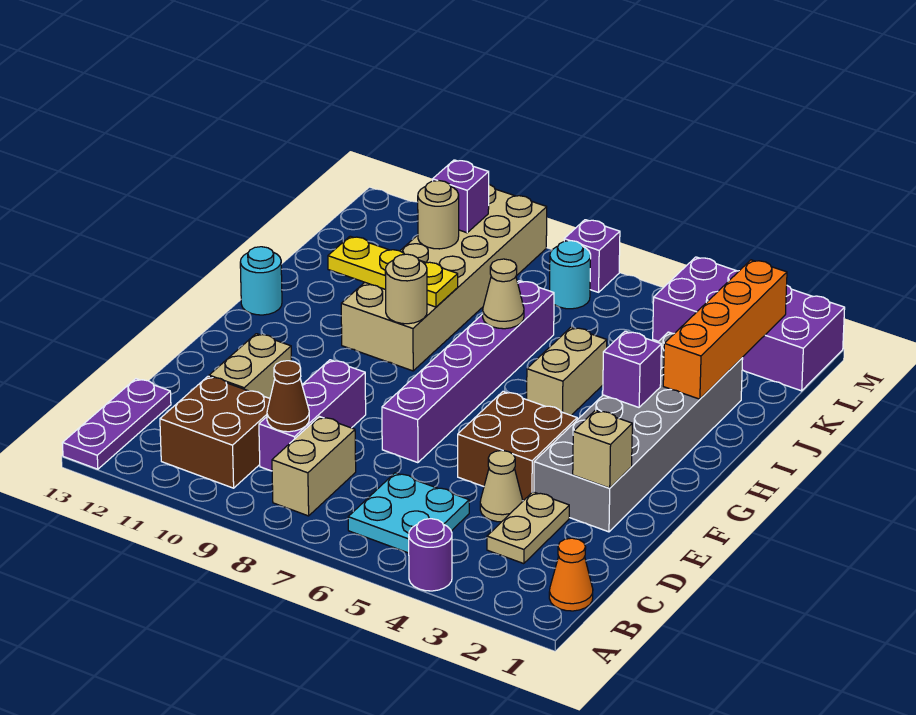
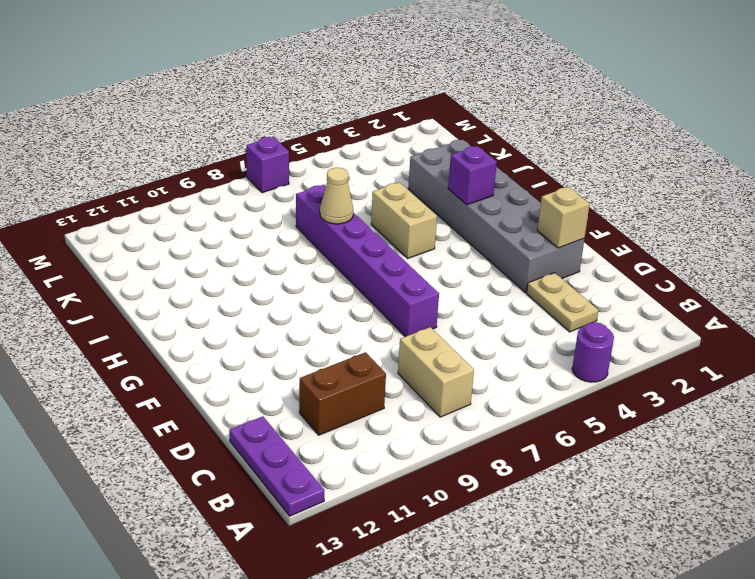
brown brick C10:C11 level 1 -> brown brick B10:C11 level 1
none -> orange cone B1 level 1
none -> cyan plate B5:C6 level 1
none -> purple brick C9:E9 level 1

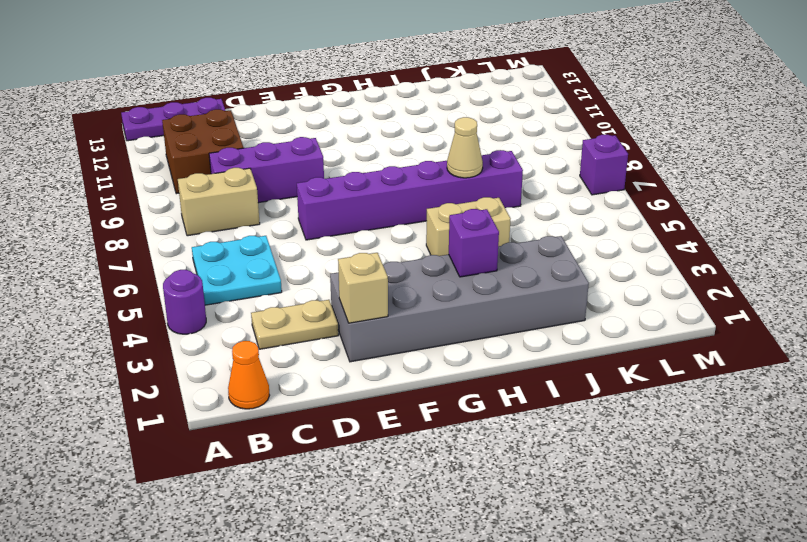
none -> tan cone D4 level 1
none -> tan brick D11:E11 level 1
none -> brown brick E4:F5 level 1

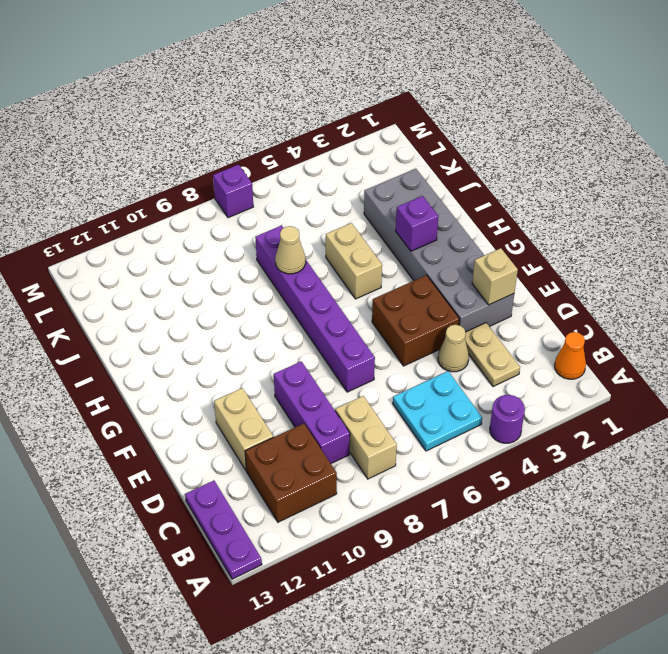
none -> tan brick H9:M10 level 1
none -> cyan round brick H13 level 1
none -> purple brick L1:M4 level 1

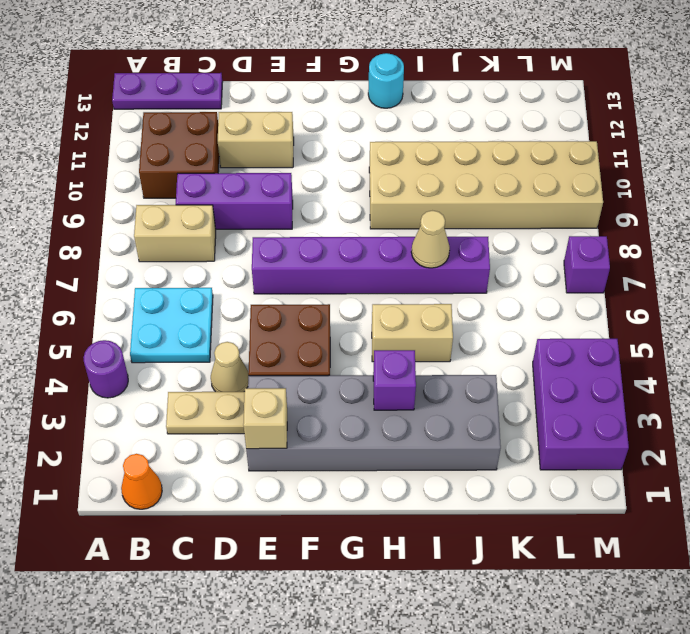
purple brick L2:M4 level 1 -> purple brick L1:M4 level 1
none -> cyan round brick L7 level 1
none -> brown cone C9 level 2
none -> tan round brick H9 level 2

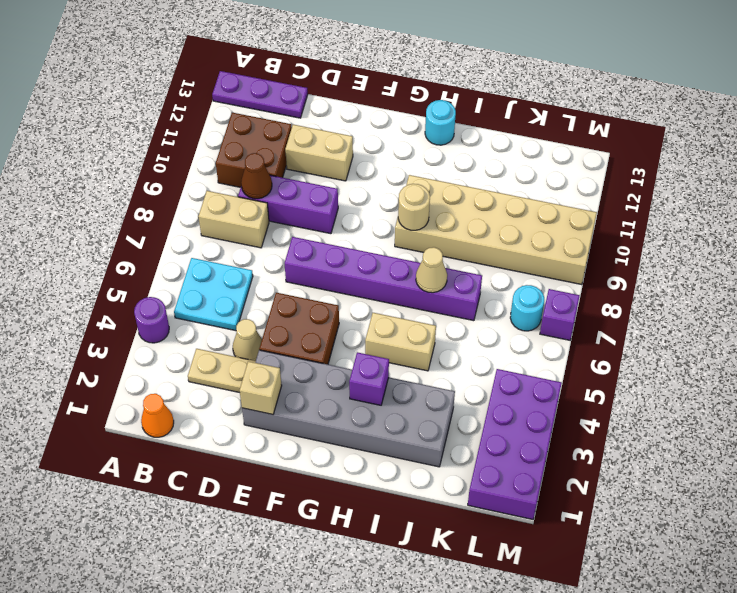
none -> orange brick I2:L2 level 2
none -> yellow plate I9:I11 level 2
none -> tan round brick K10 level 2

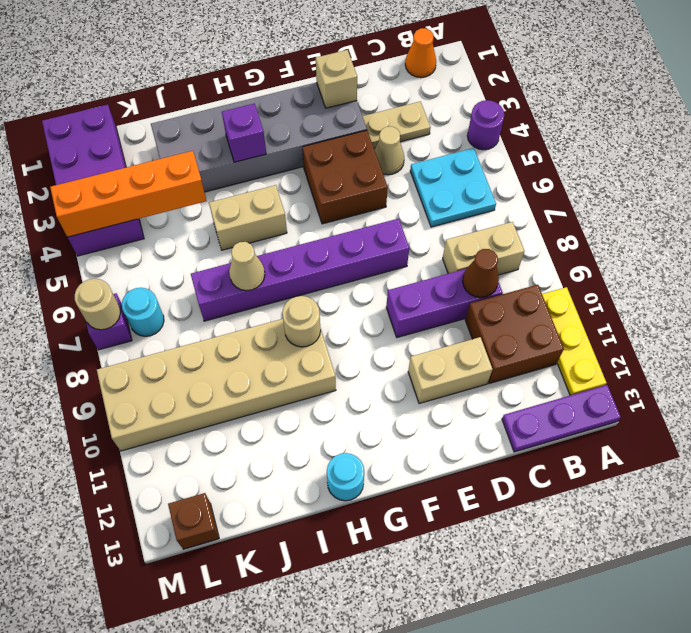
yellow plate A10:A12 level 1 -> yellow plate I9:I11 level 2
orange brick J4:M4 level 2 -> orange brick I2:L2 level 2
brown brick L13 level 1 -> none
tan round brick M7 level 2 -> tan round brick K10 level 2
none -> purple brick L10 level 2

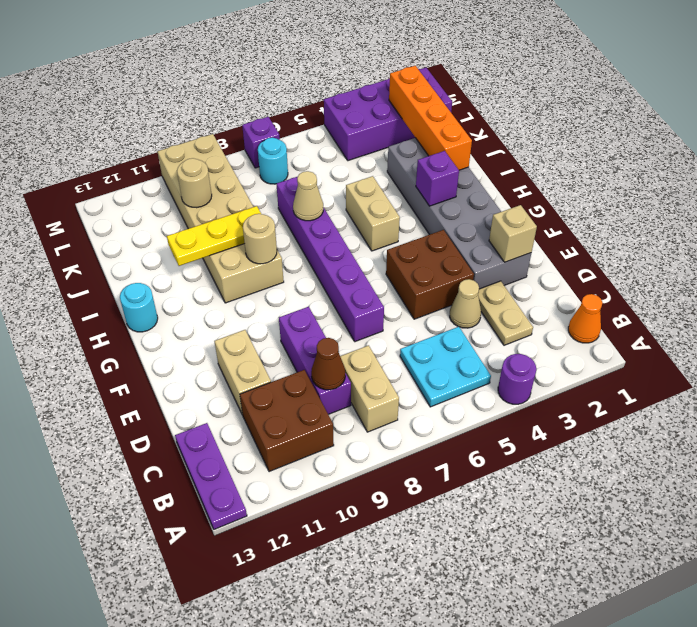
none -> purple brick L10 level 2

